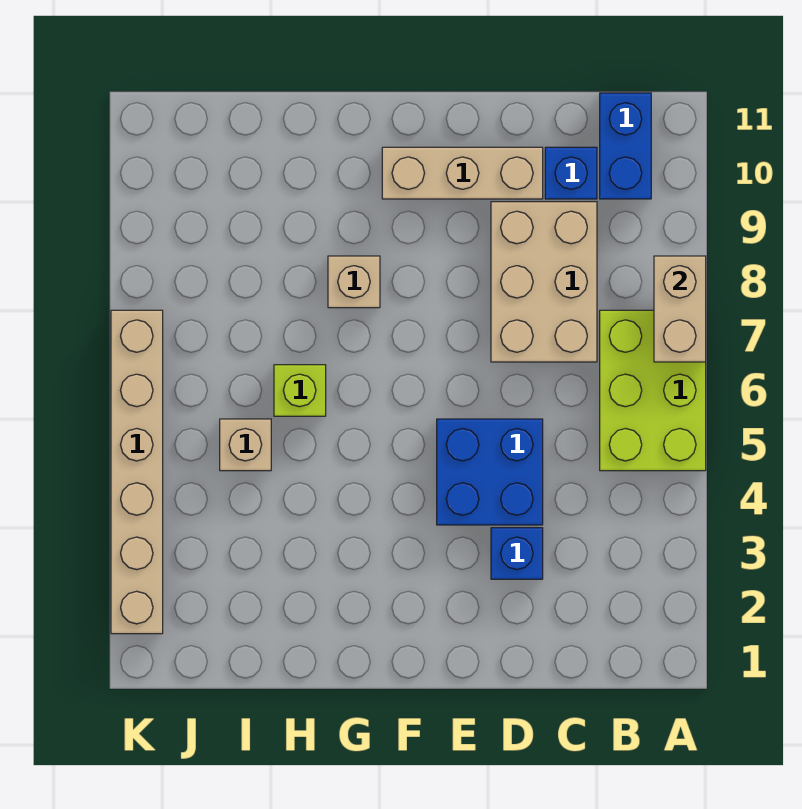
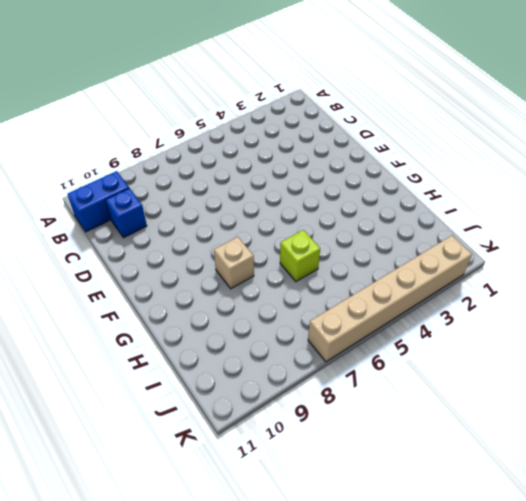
none -> lime brick A5:B7 level 1
none -> tan brick C7:D9 level 1
none -> blue brick D3 level 1

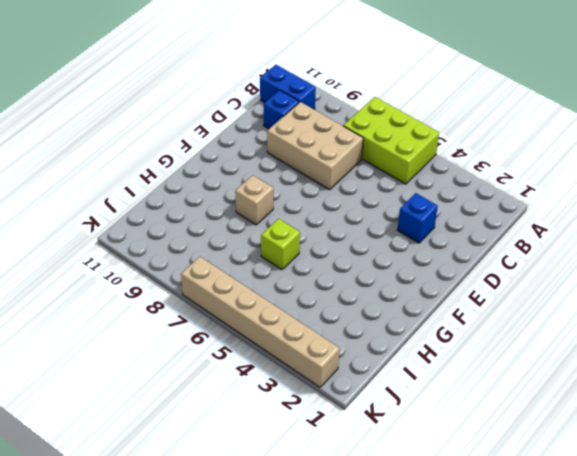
none -> blue brick D4:E5 level 1
none -> tan brick D10:F10 level 1
none -> tan brick I5 level 1

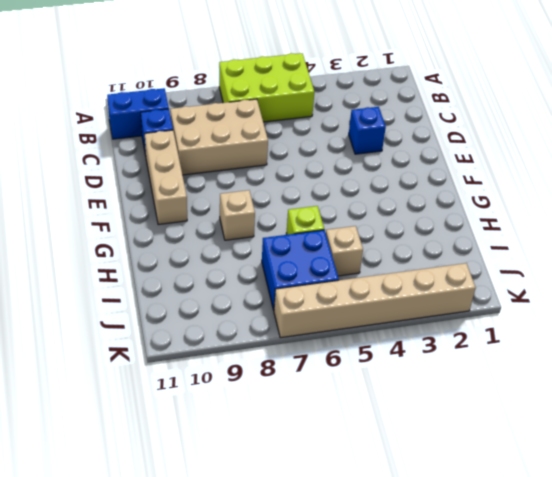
blue brick I6:J7 level 1 -> blue brick D4:E5 level 1
none -> tan brick A7:A8 level 2

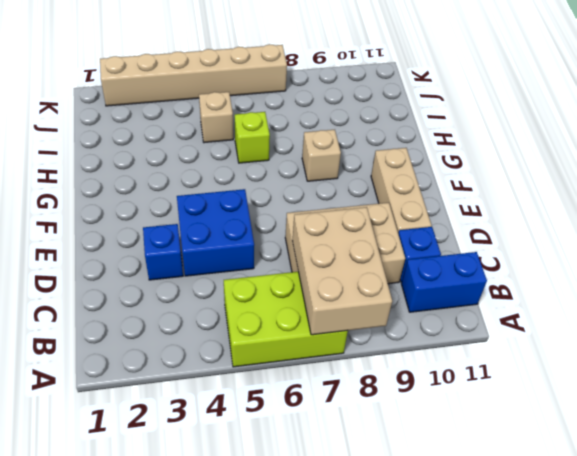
tan brick A7:C8 level 2 -> tan brick A7:A8 level 2

